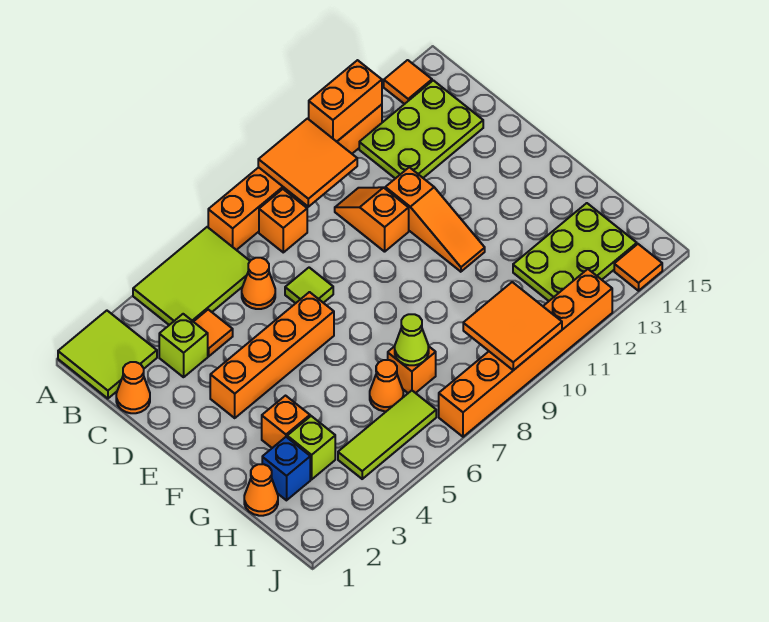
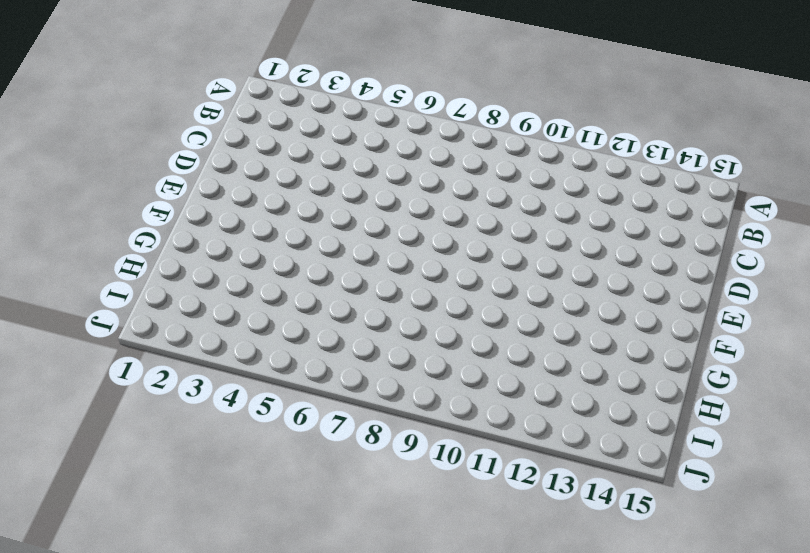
none -> lime tile A1:B2 level 1
none -> lime tile A4:B6 level 1
none -> orange brick A7:A12 level 1

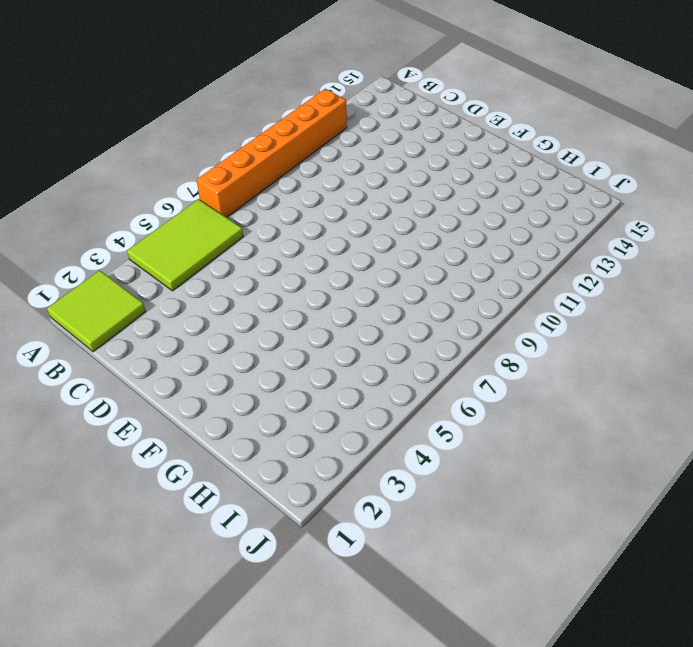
none -> orange tile A14 level 1
none -> orange brick B8 level 1
none -> lime plate B12:C14 level 1

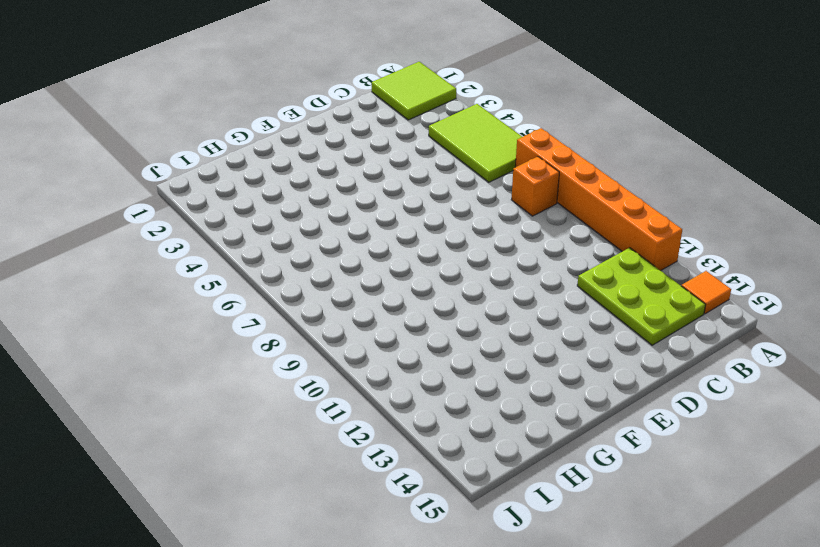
none -> orange cone C1 level 1
none -> lime brick C3 level 1
none -> orange tile C4 level 1

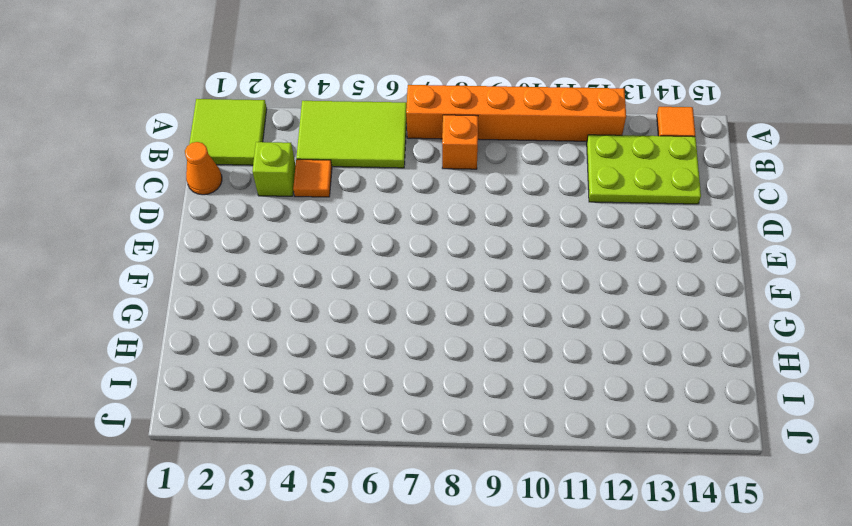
none -> orange cone C6 level 1
none -> orange slope C10:D10 level 1 top D
none -> lime tile D7 level 1

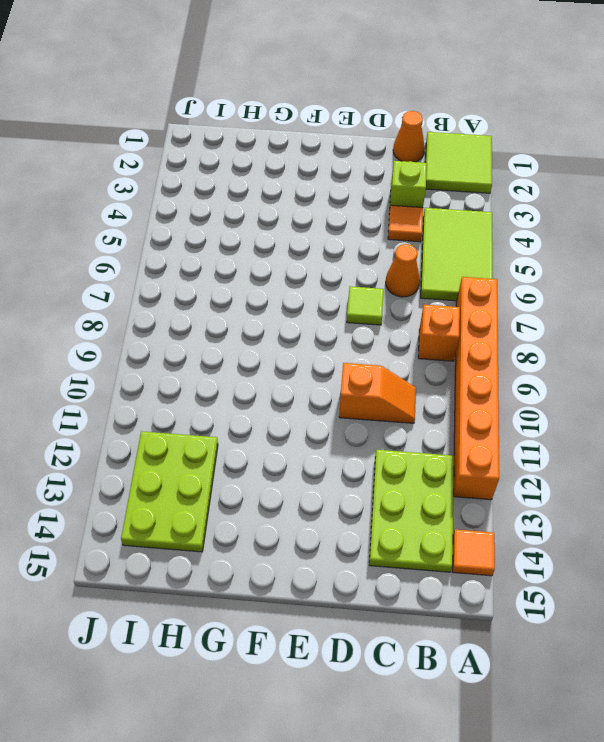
none -> orange slope D11:F11 level 1 top D
none -> orange brick E3:E6 level 1
none -> orange brick G3 level 1

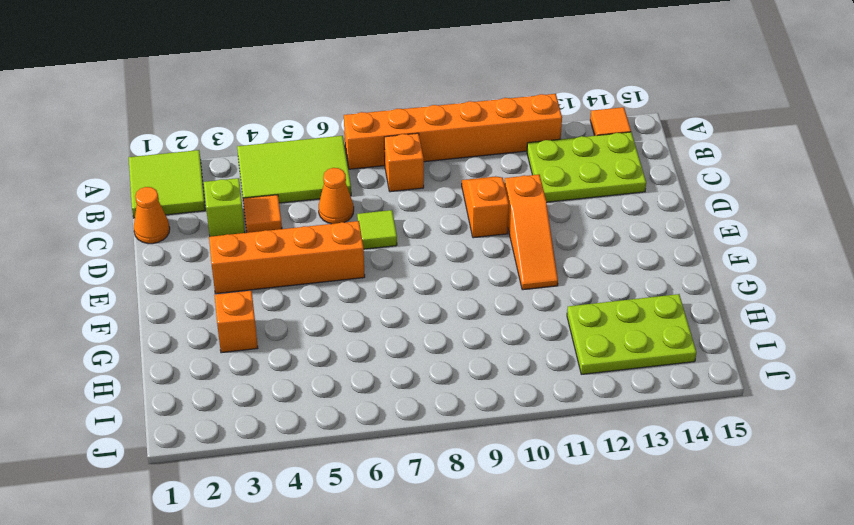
none -> orange cone H1 level 1
none -> blue brick H2 level 1
none -> lime brick H3 level 1

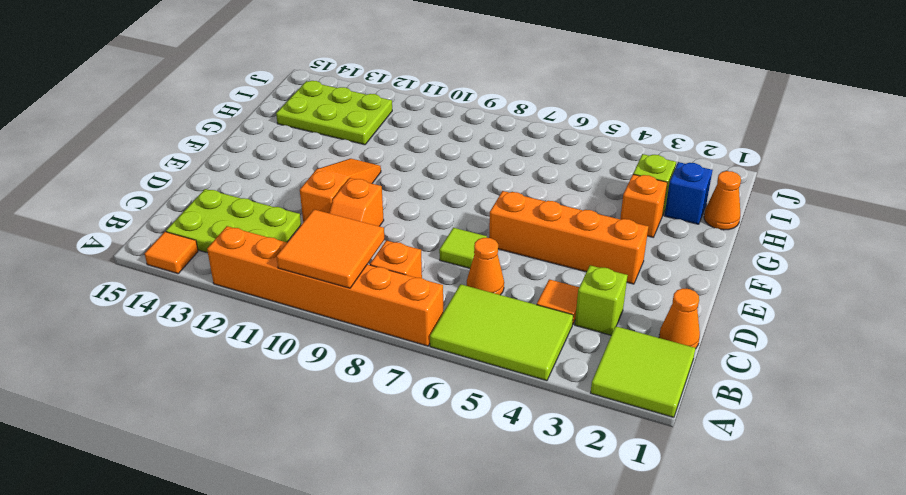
none -> orange cone H6 level 1
none -> orange brick H7 level 1
none -> lime tile I4:I6 level 1

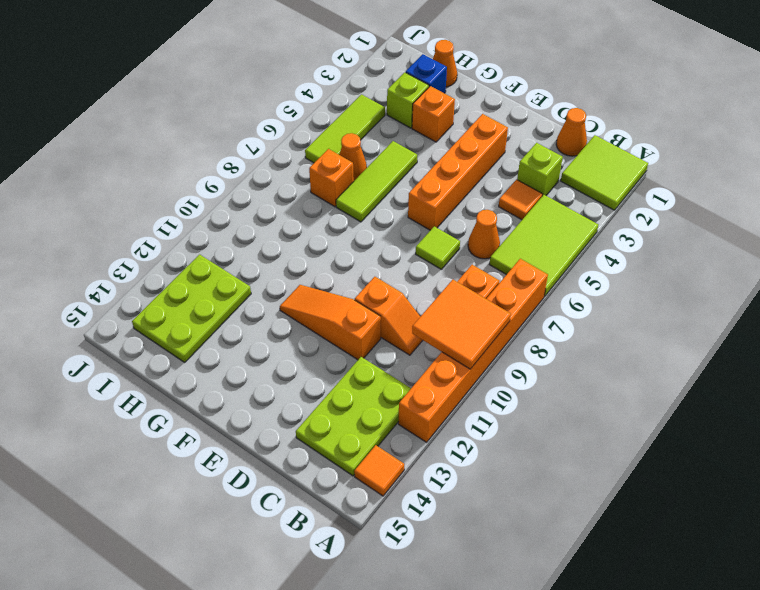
lime tile G5:G7 level 1 -> none
none -> orange brick J7:J12 level 1
none -> orange tile J14 level 1
none -> orange brick A11:A12 level 2

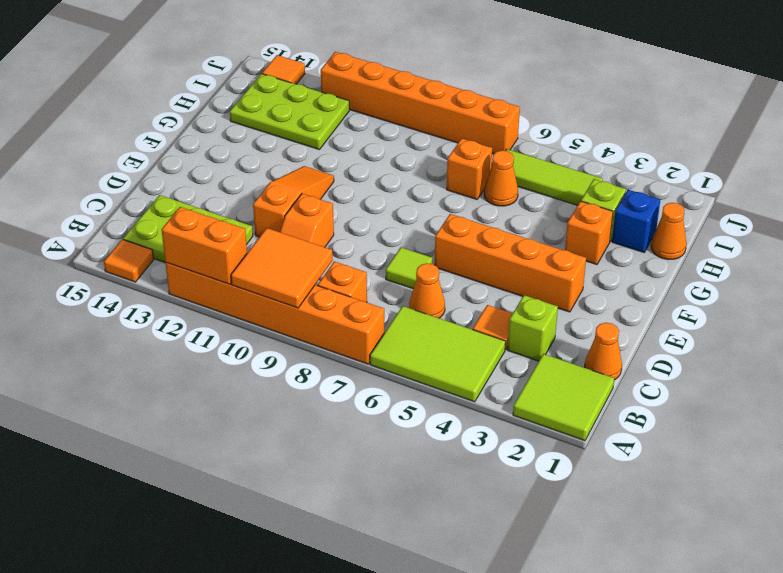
none -> lime cone H7 level 2
none -> orange tile I9:J10 level 2

